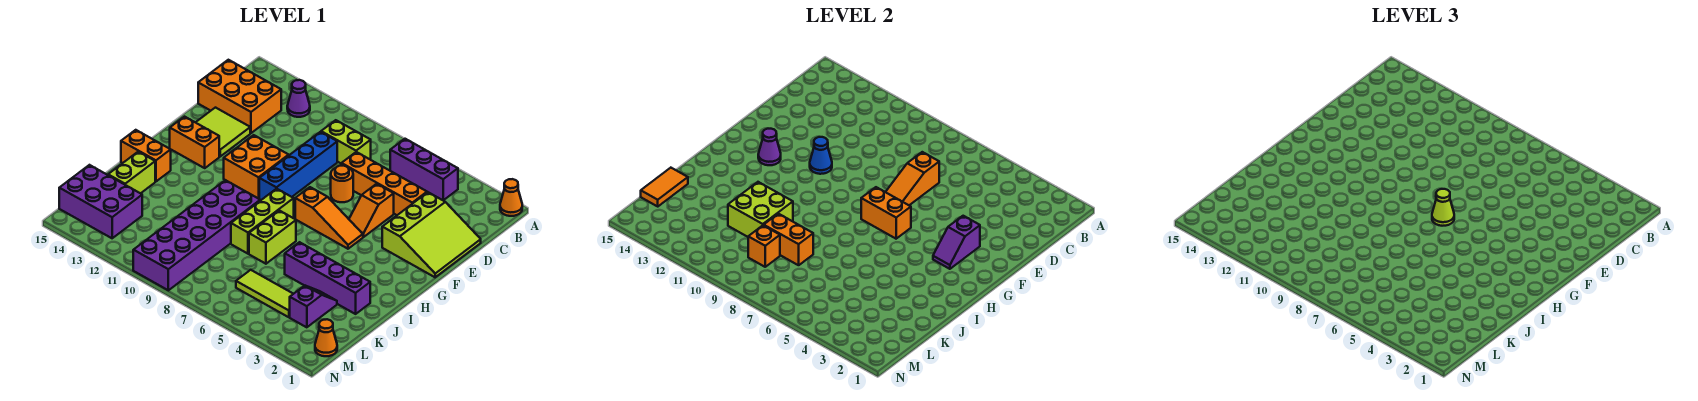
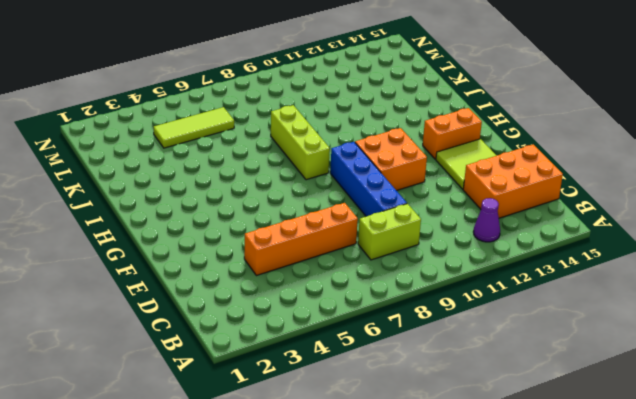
none -> orange cone A1 level 1
none -> purple brick B4:B6 level 1
none -> lime slope D1:F3 level 1 top 3
none -> orange slope E5:F5 level 1 top E

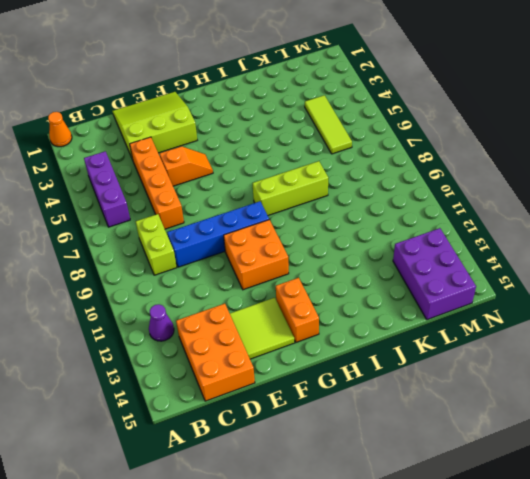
none -> orange round brick E7 level 1
none -> orange slope G5:G7 level 1 top 7
none -> lime brick I7:J7 level 1
none -> purple brick I9:N10 level 1

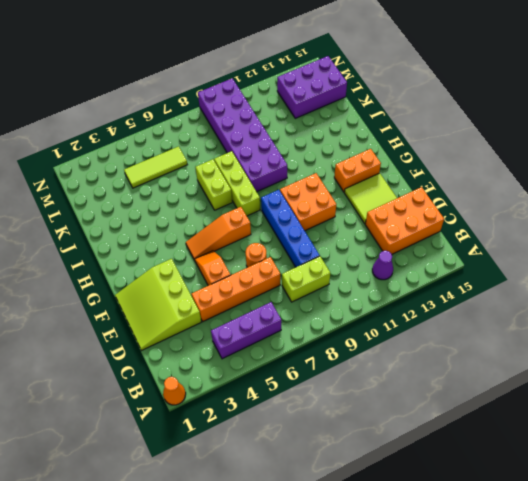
none -> orange brick I14:I15 level 1
none -> purple brick J2:J5 level 1
none -> lime brick J14:K14 level 1
none -> purple slope K3:L3 level 1 top L

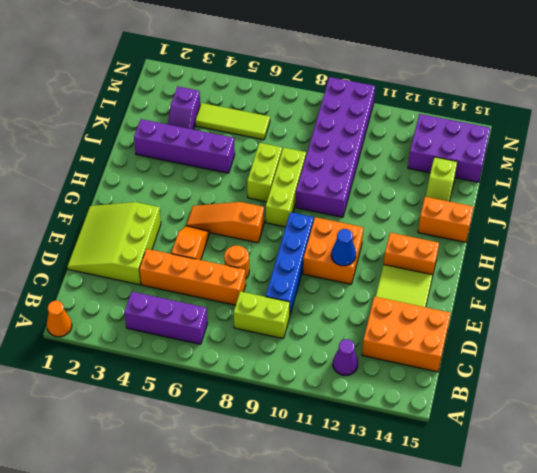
lime slope J14:K14 level 1 top K -> lime brick J14:K14 level 1
none -> orange cone M1 level 1
none -> orange slope D7:F7 level 2 top D
none -> purple slope F3:G3 level 2 top F
none -> orange brick G6:G7 level 2

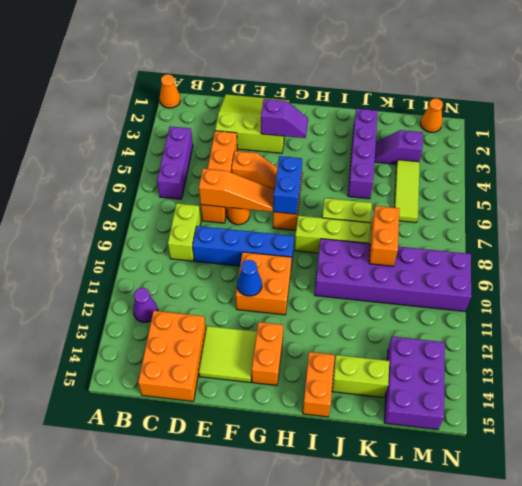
blue brick G6:G7 level 2 -> orange brick G6:G7 level 2
none -> purple cone G13 level 2
none -> lime brick J10:K11 level 2
none -> orange tile K15:L15 level 2
none -> orange brick L9 level 2

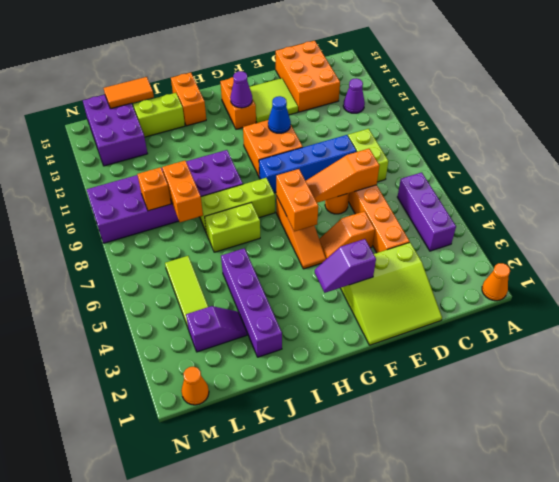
none -> lime brick J10:K11 level 2
none -> lime cone G7 level 3

